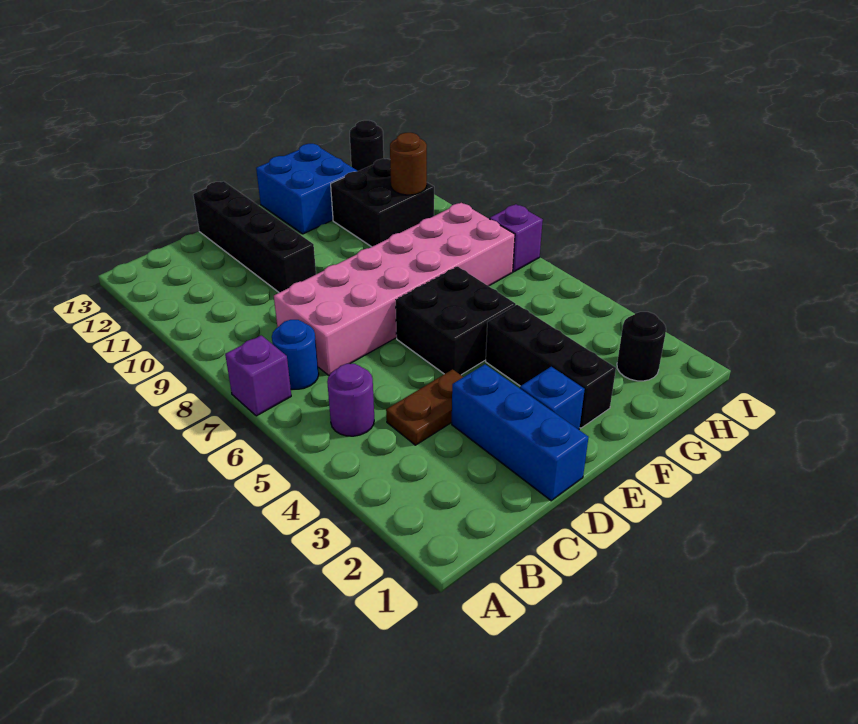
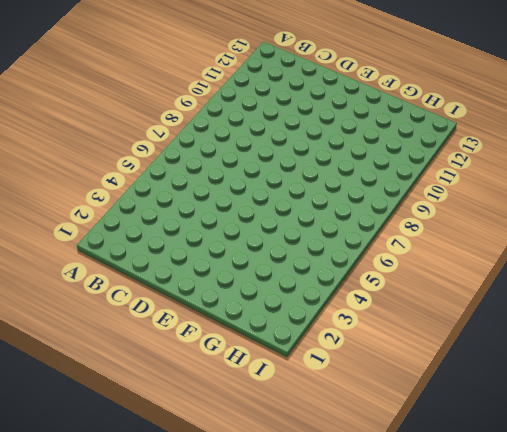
none -> purple brick A7 level 1
none -> purple round brick B5 level 1
none -> blue round brick B7 level 1

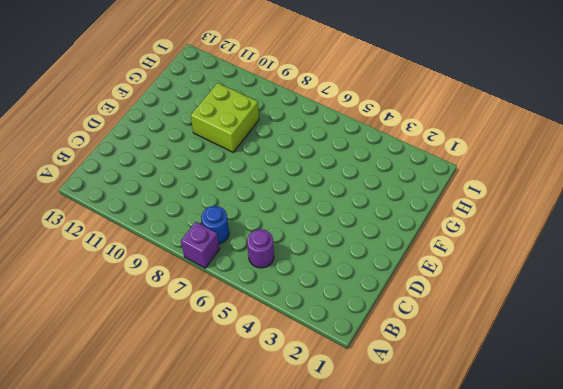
lime brick F9:G10 level 1 -> black brick G10:H11 level 1
none -> brown plate C4:D4 level 1
none -> pink brick C7:H8 level 1
none -> blue brick D1:D3 level 1

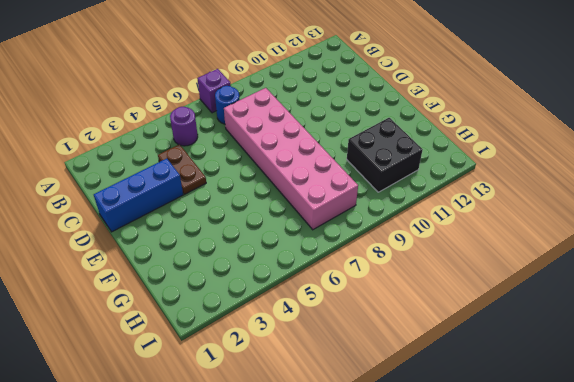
none -> black brick D10:D13 level 1
none -> blue brick E2 level 1
none -> black brick E5:F6 level 1

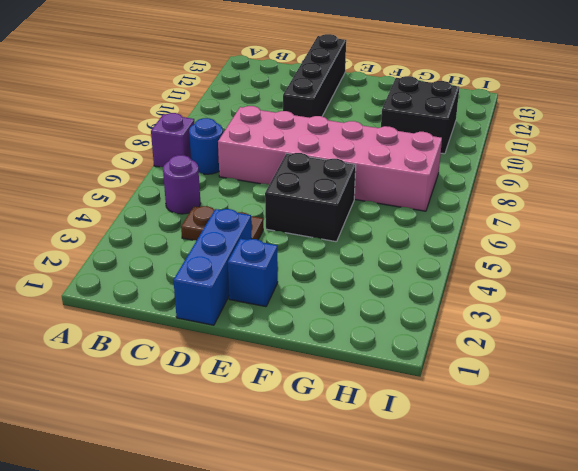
none -> black brick F2:F4 level 1
none -> blue brick F12:G13 level 1
none -> black round brick H2 level 1

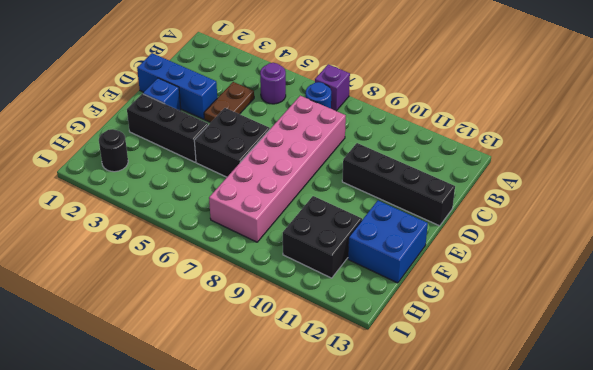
none -> purple brick I7 level 1
none -> black round brick I13 level 1
none -> brown round brick H10 level 2

